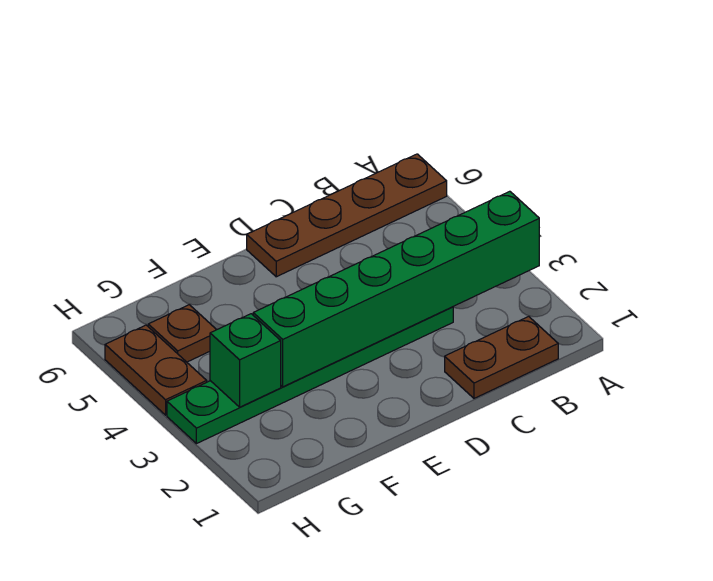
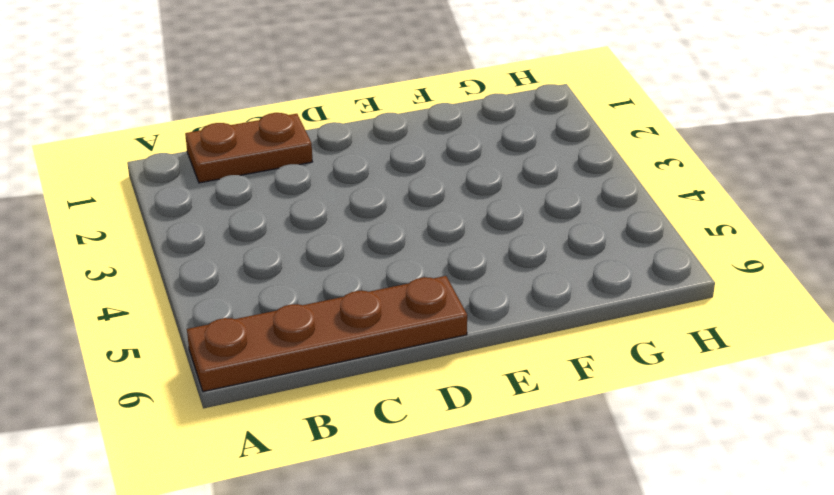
none -> green plate C3:H3 level 1
none -> brown plate G5 level 1

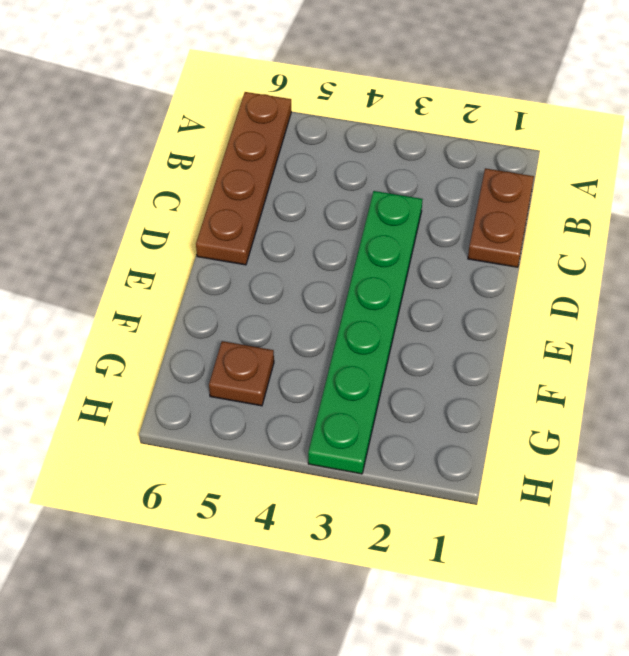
none -> brown plate H4:H5 level 1
none -> green brick A3:F3 level 2

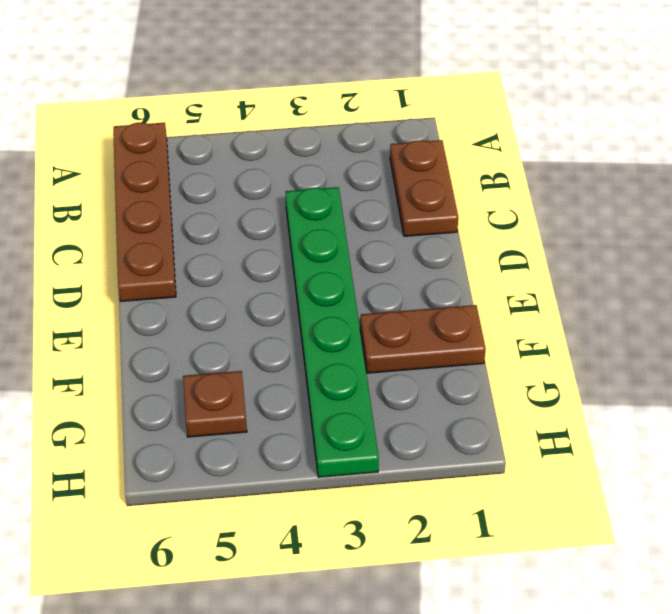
brown plate F1:F2 level 1 -> brown plate H4:H5 level 1
none -> green brick A3:F3 level 2
none -> green brick G3 level 2

